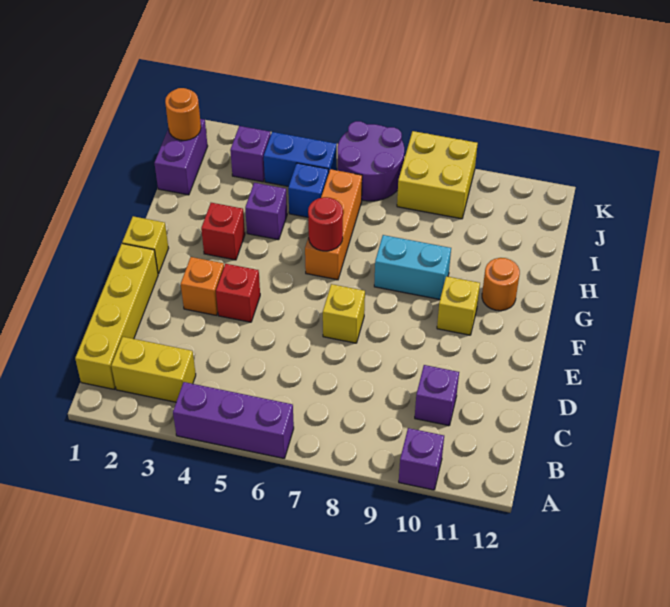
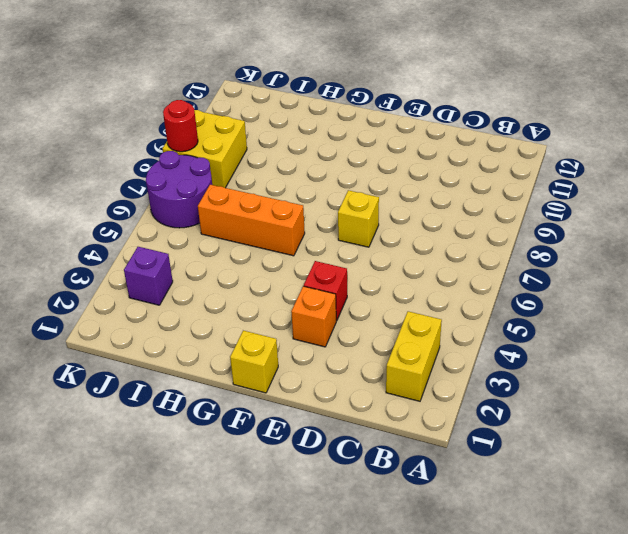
red round brick K8 level 2 -> red round brick G6 level 2
none -> purple brick A4:A6 level 1
none -> purple brick A10 level 1
none -> yellow brick B1:E1 level 1

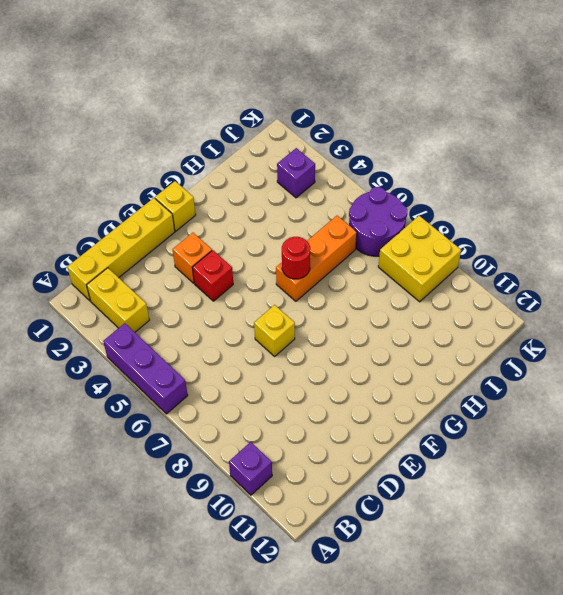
none -> purple brick C10 level 1
none -> yellow brick F10 level 1
none -> red brick G3 level 1

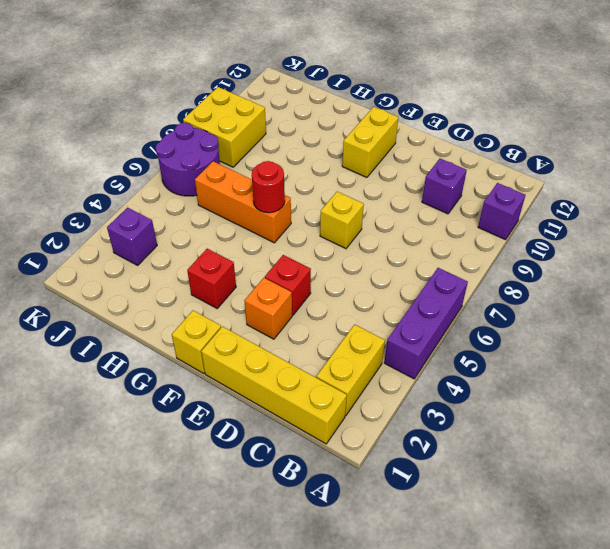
yellow brick F10:F11 level 1 -> yellow brick F10 level 1
none -> cyan brick G8:G9 level 1
none -> orange round brick G11 level 1
none -> purple brick H4 level 1

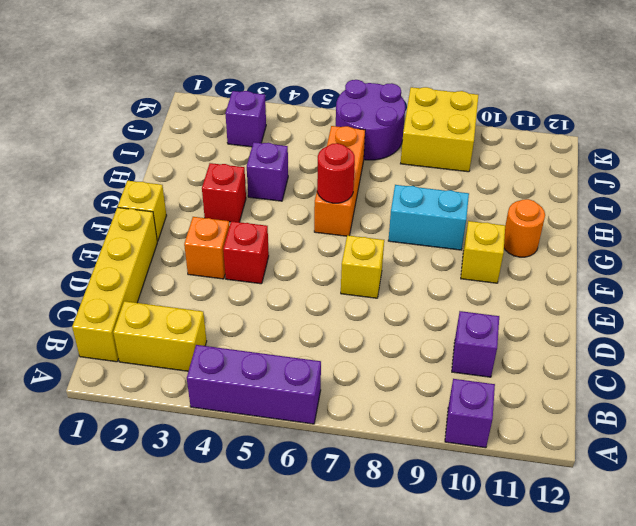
none -> purple brick I1:J1 level 1
none -> blue brick I5 level 1
none -> blue brick J4:J5 level 1

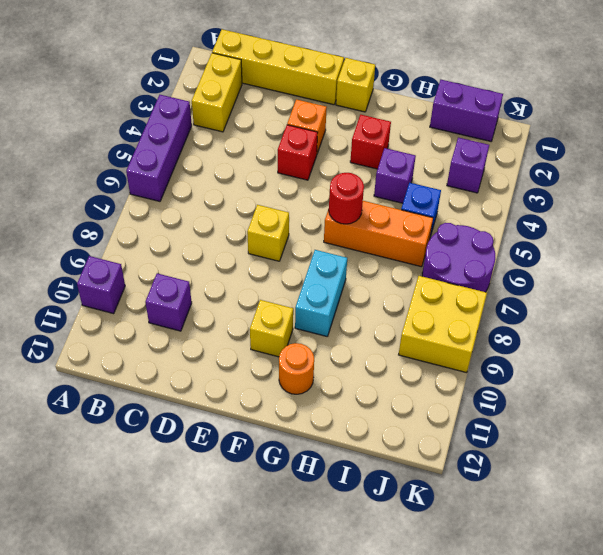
none -> blue brick J4:J5 level 1
none -> orange round brick J1 level 2

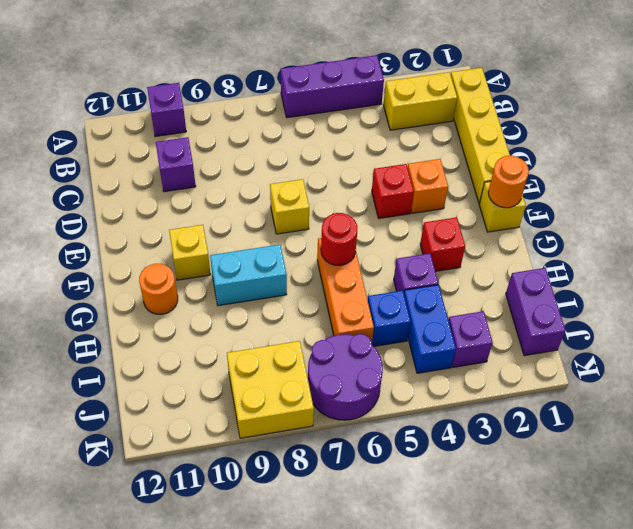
orange round brick F1 level 2 -> orange round brick J1 level 2
blue brick I4:J4 level 1 -> blue brick J4:J5 level 1

